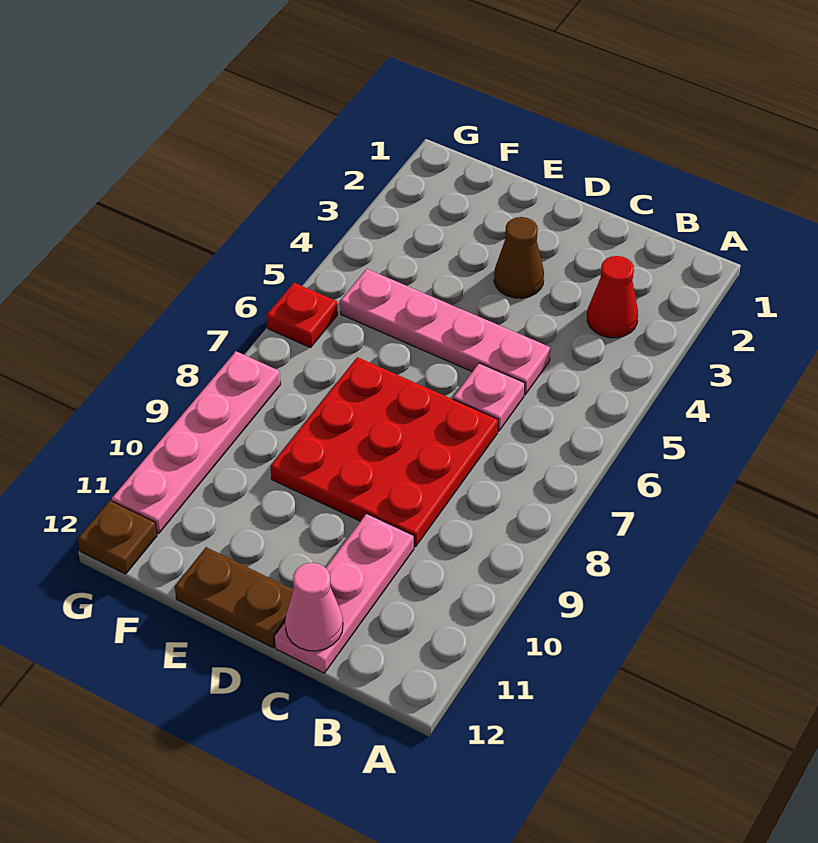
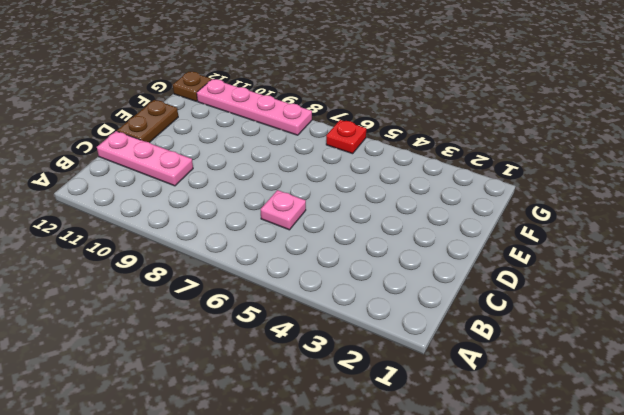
none -> red cone B3 level 1
none -> pink plate C5:F5 level 1

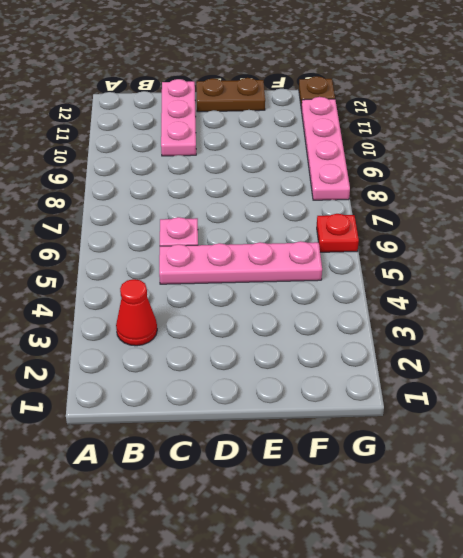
none -> red plate C7:E9 level 1
none -> brown cone D3 level 1

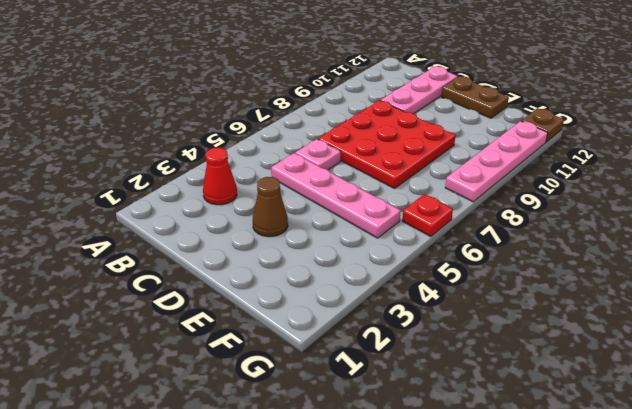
none -> pink cone C12 level 2

